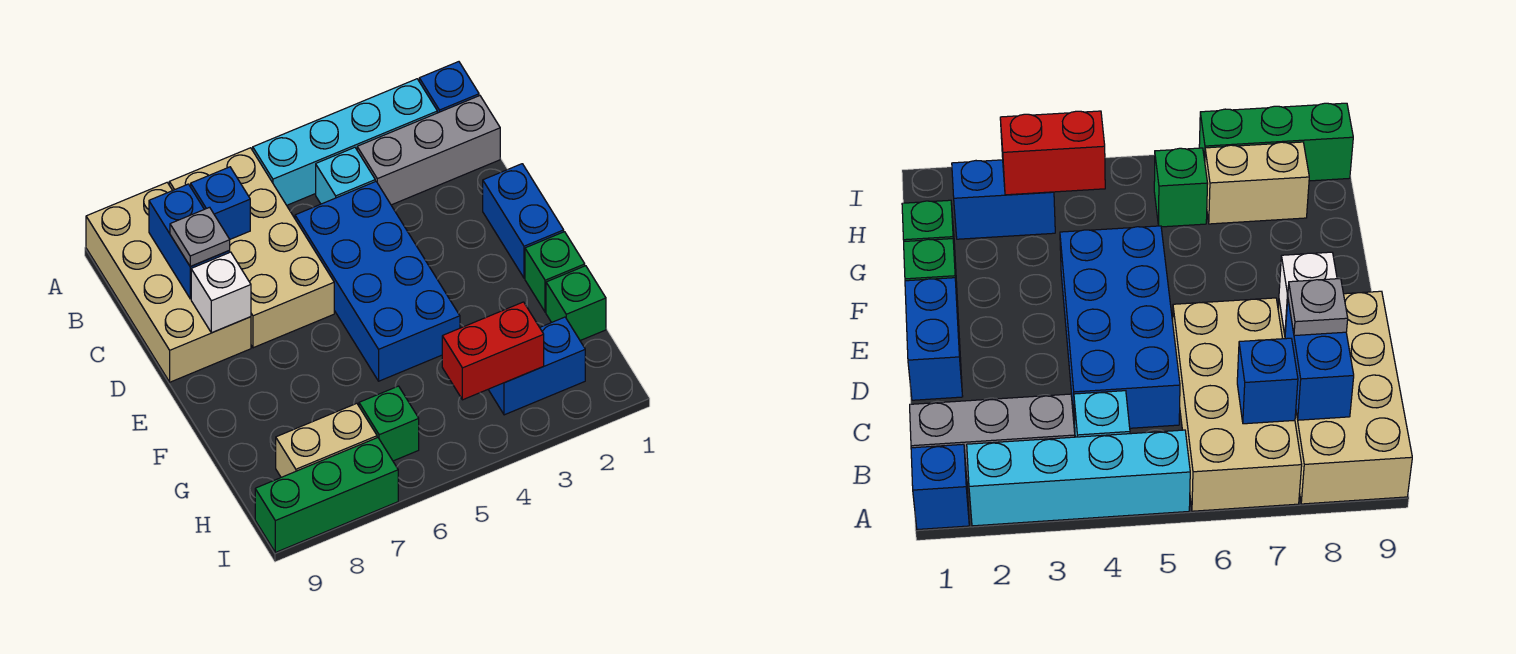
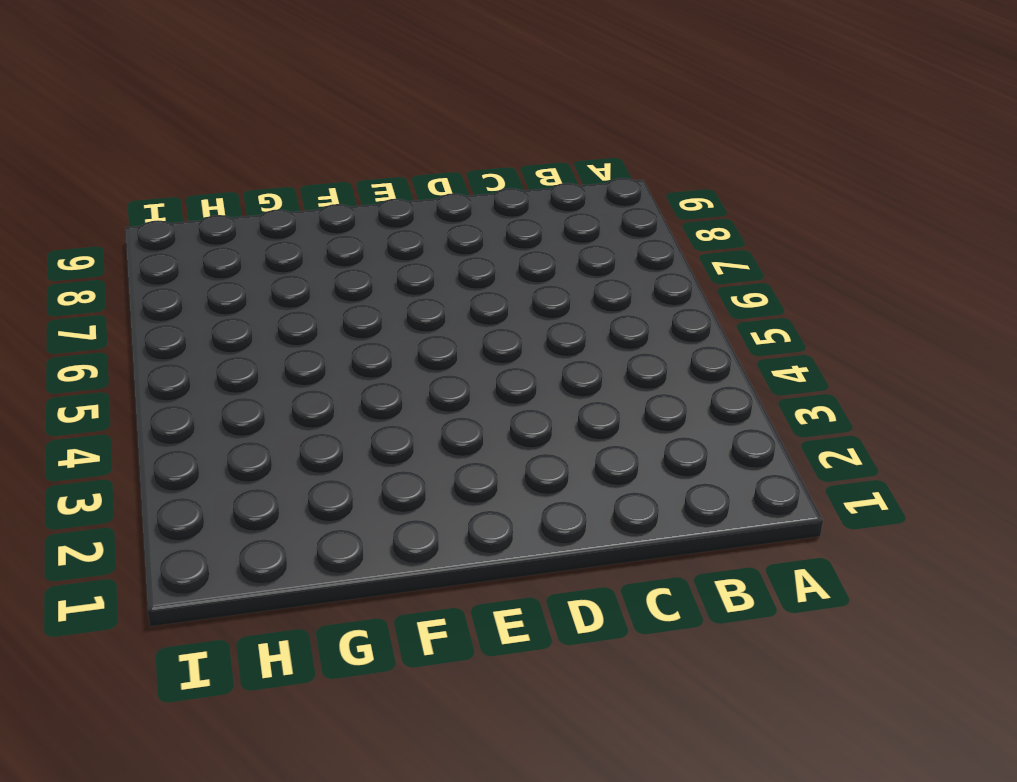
none -> blue brick A1 level 1
none -> cyan brick A2:A5 level 1
none -> tan brick A6:D7 level 1

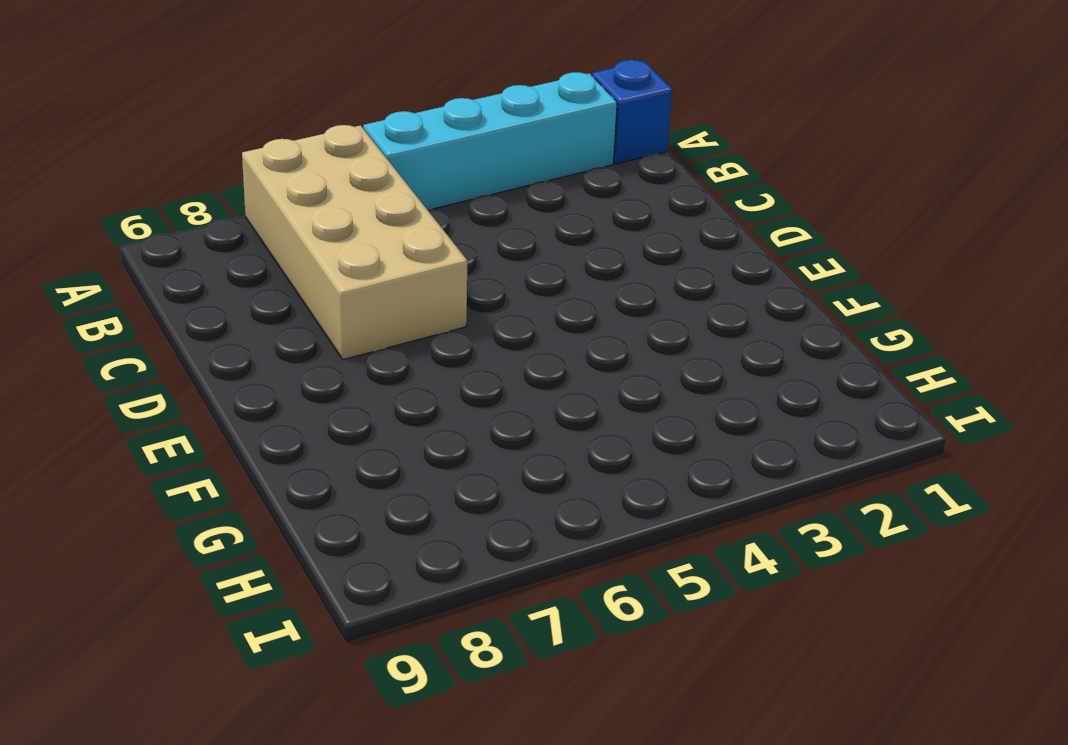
none -> tan brick A8:D9 level 1
none -> grey brick B1:B3 level 1
none -> cyan brick B4 level 1

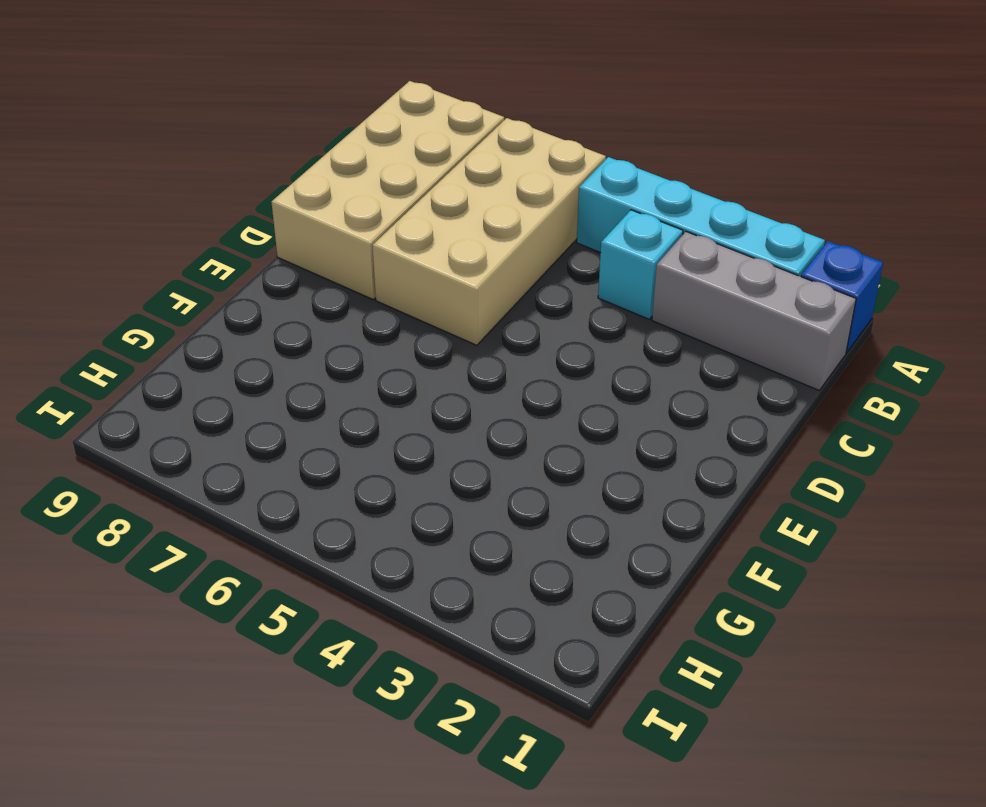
none -> blue brick C4:F5 level 1
none -> blue brick D1:E1 level 1
none -> green brick F1 level 1

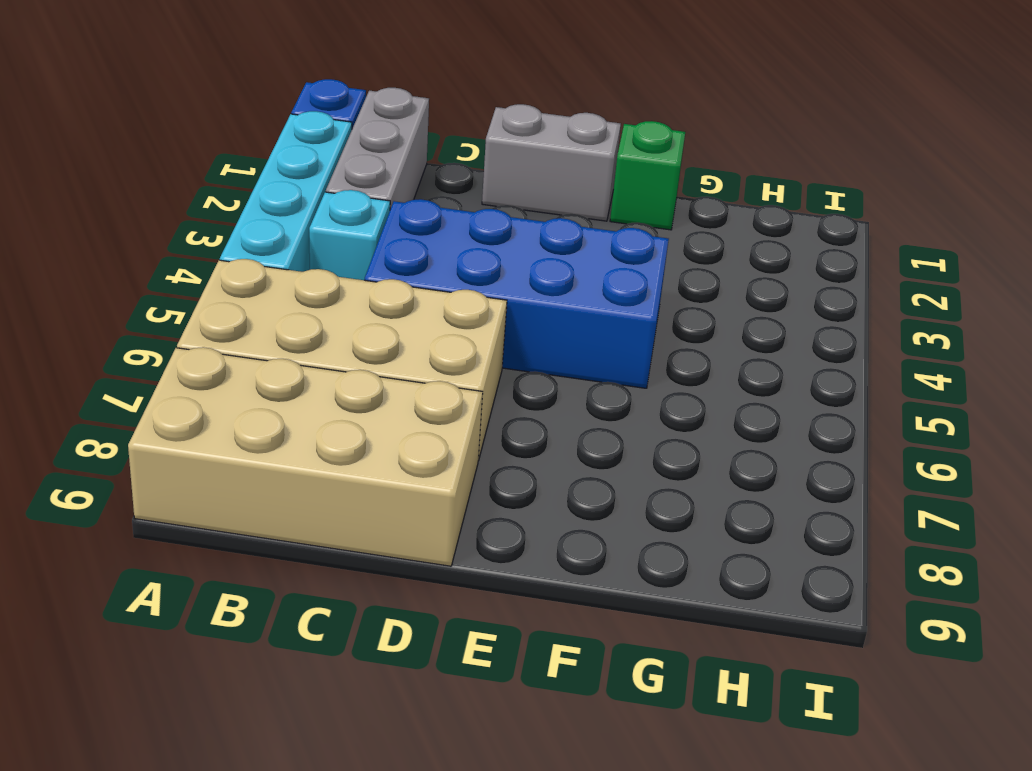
grey brick D1:E1 level 1 -> blue brick D1:E1 level 1
none -> green brick G1 level 1
none -> blue brick H2:H3 level 1
none -> green brick H6 level 1

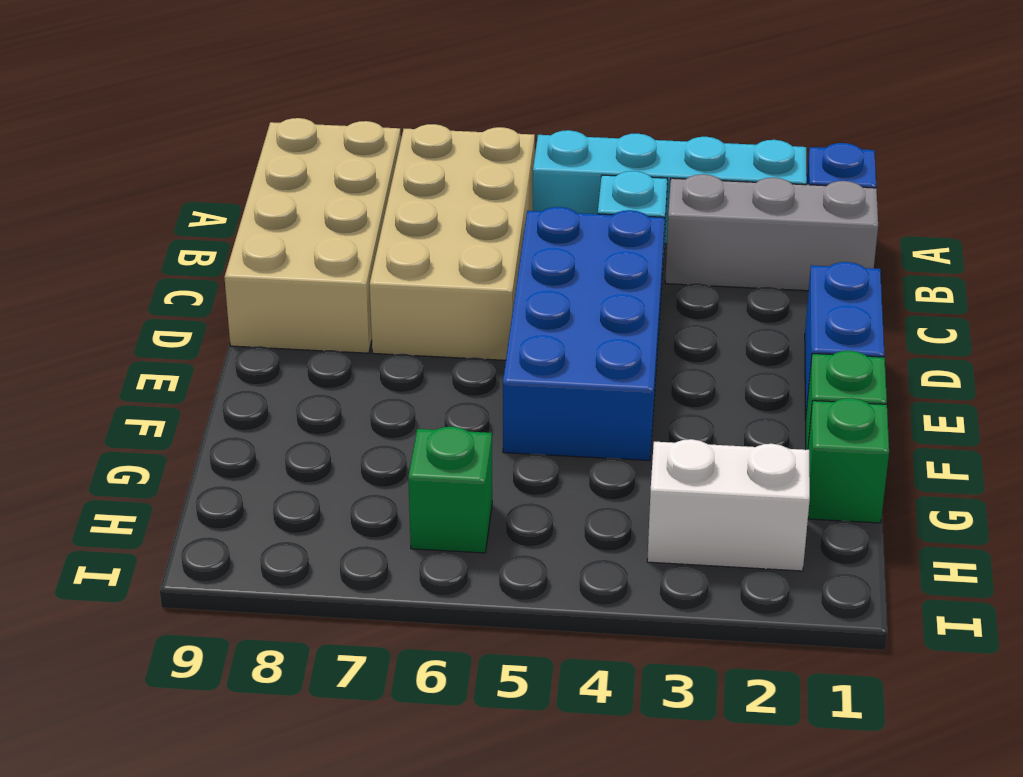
white brick H2:H3 level 1 -> blue brick H2:H3 level 1
none -> tan brick H7:H8 level 1
none -> green brick I7:I9 level 1
none -> blue brick B7 level 2

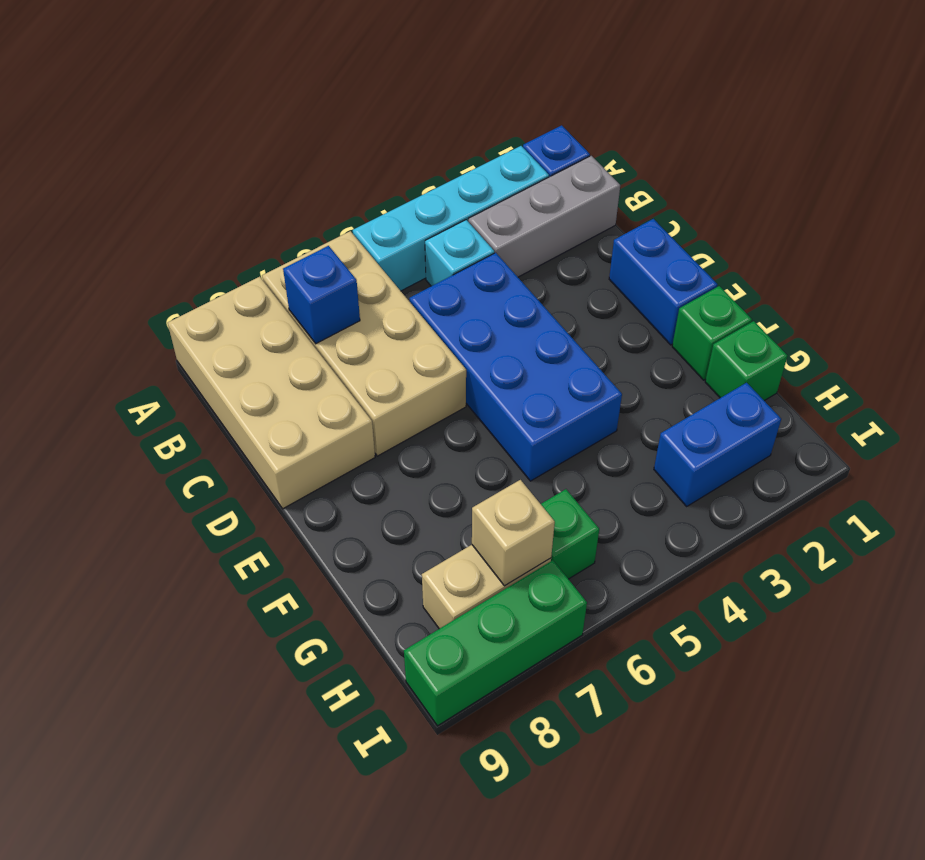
tan brick H7 level 2 -> none
none -> blue brick B8:C8 level 2
none -> white brick D8 level 2
none -> red brick H3:H4 level 2

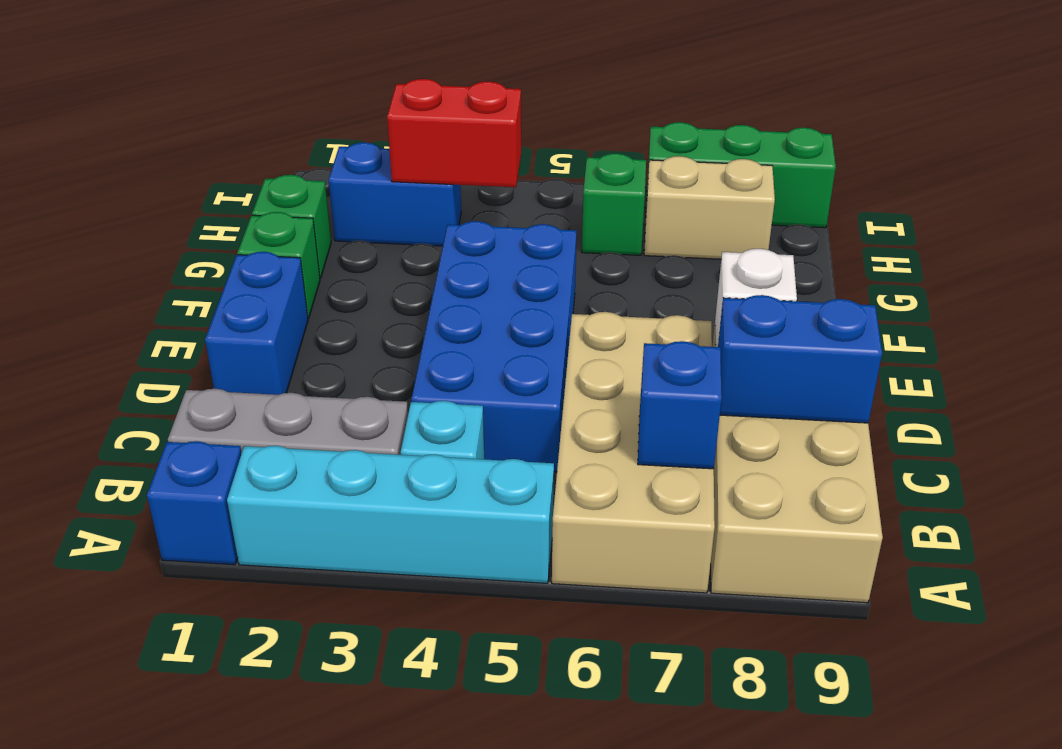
blue brick C8:C9 level 2 -> blue brick B8:C8 level 2
none -> grey plate C8 level 3

